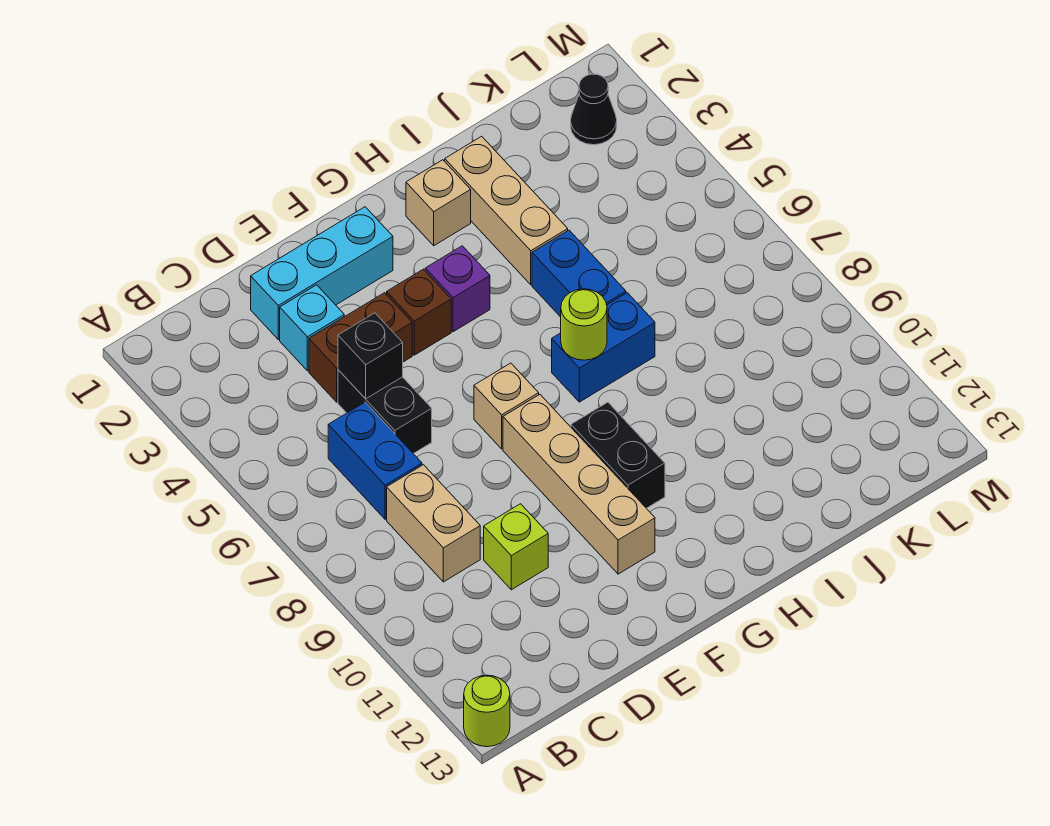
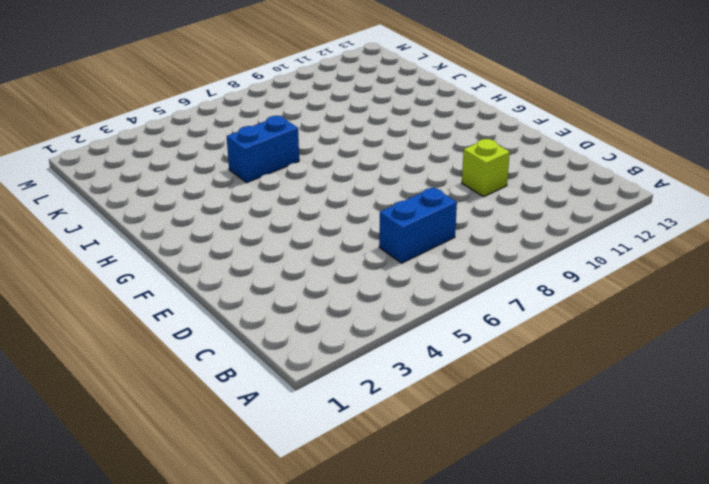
none -> lime round brick A13 level 1
none -> tan brick C8:C9 level 1
none -> cyan brick D2:F2 level 1

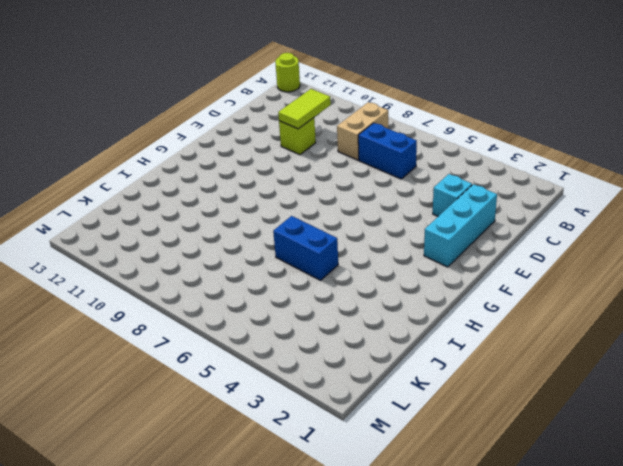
tan brick B8:C8 level 1 -> tan brick C8:C9 level 1
lime tile C10:D10 level 2 -> none
none -> brown brick D4:E4 level 1
none -> black brick D5:D6 level 1
none -> brown brick F4 level 1

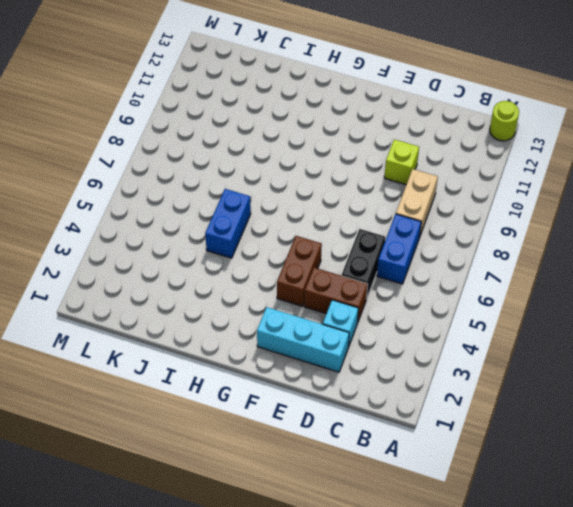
brown brick F4:F5 level 1 -> brown brick F4 level 1
none -> tan brick F7 level 1
none -> tan brick F8:F11 level 1
none -> purple brick G4 level 1

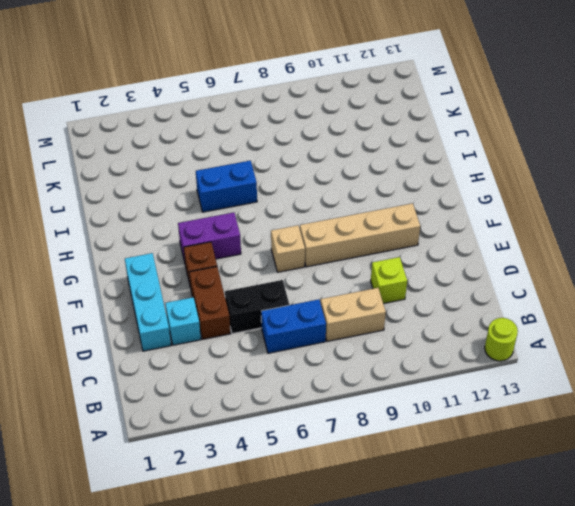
purple brick G4:G5 level 1 -> purple brick G4 level 1
none -> black brick G9:G10 level 1
none -> tan brick H2 level 1
none -> blue brick H7:I7 level 1

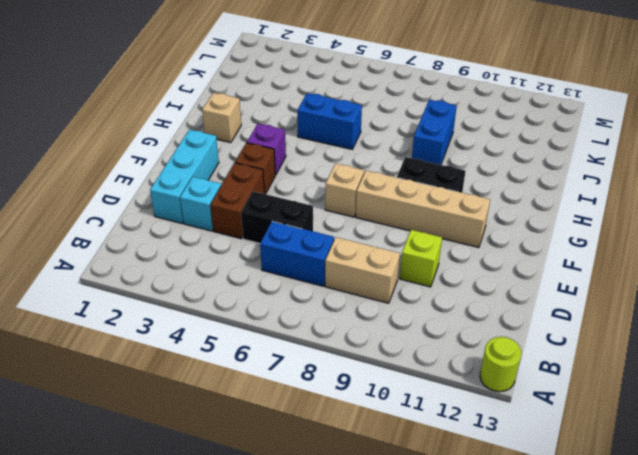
blue brick I9:J9 level 1 -> blue brick H7:I7 level 1
none -> tan brick I2:I4 level 1
none -> black cone L2 level 1
none -> black brick D5 level 2

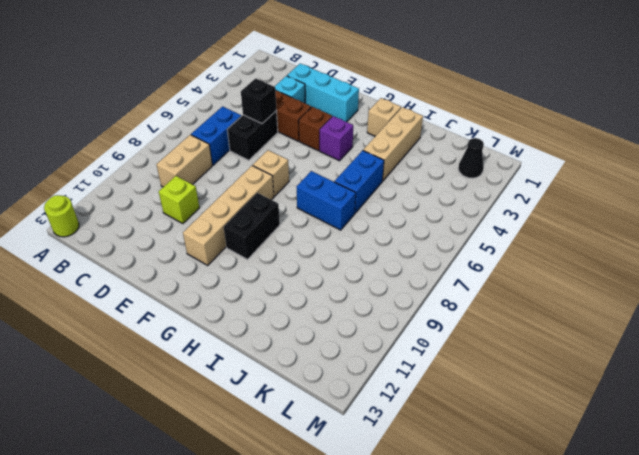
none -> lime round brick H7 level 2

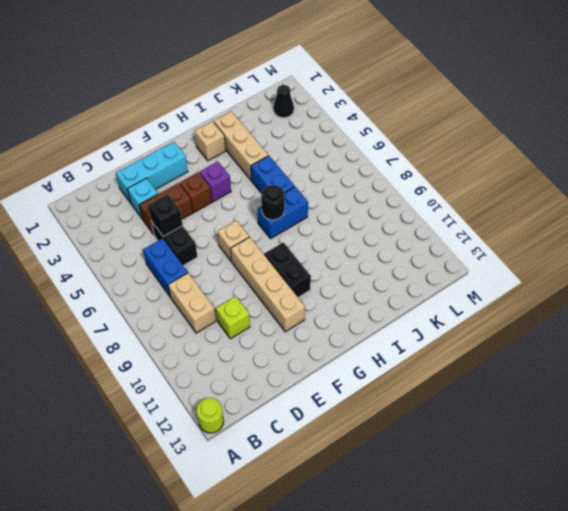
black round brick H7 level 2 -> lime round brick H7 level 2

